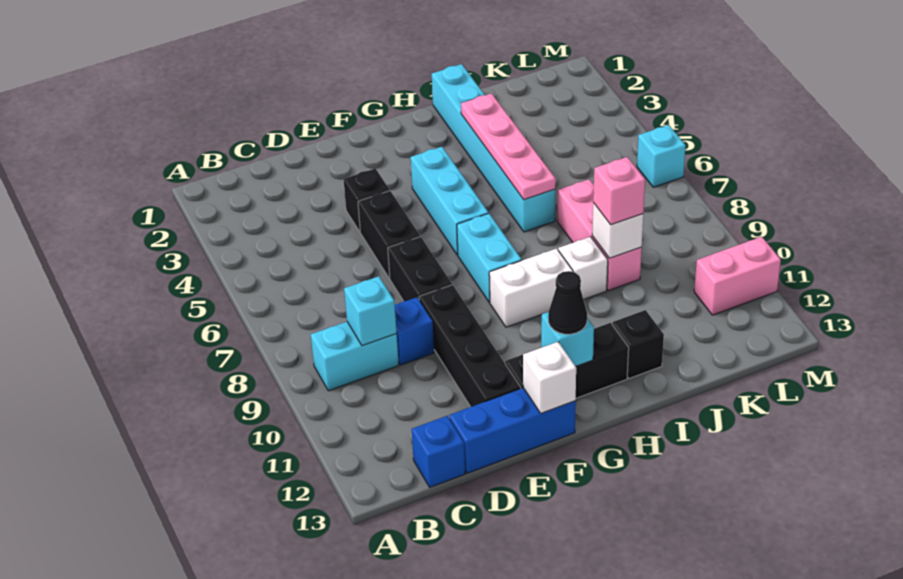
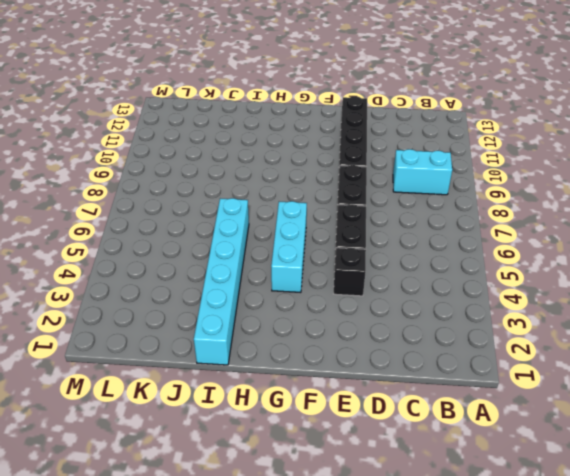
none -> blue brick C13 level 1
none -> blue brick D9 level 1
none -> blue brick D13:F13 level 1

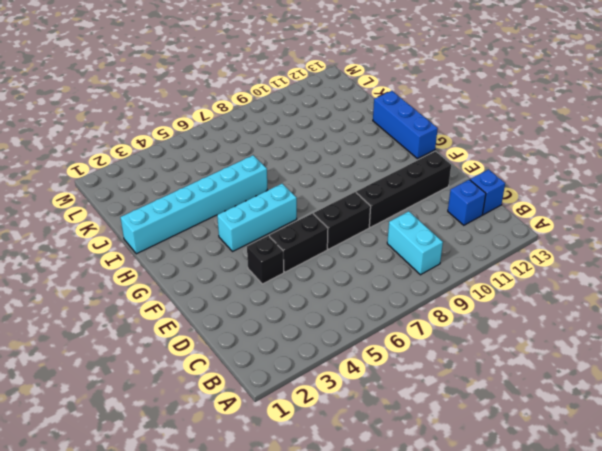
blue brick C12 level 1 -> blue brick D9 level 1
blue brick G13:I13 level 1 -> blue brick D13:F13 level 1
none -> black brick F12:H12 level 1
none -> cyan brick G7:G8 level 1
none -> white brick G9:H9 level 1

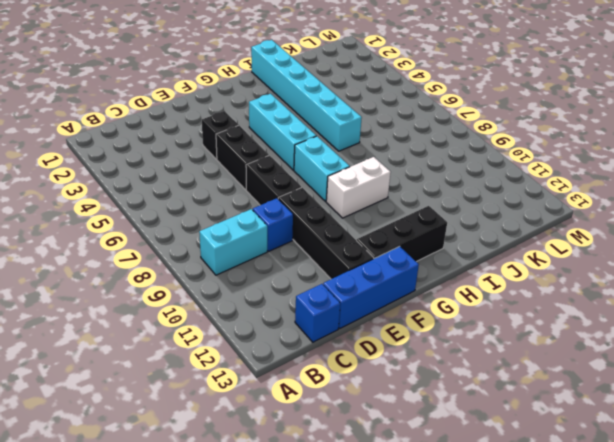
none -> white brick I9 level 1
none -> black brick I12 level 1
none -> pink brick J7:J9 level 1

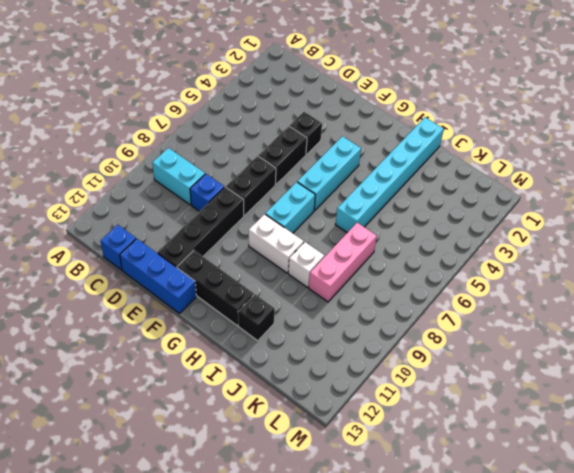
none -> pink brick L11:M11 level 1
none -> cyan brick M6 level 1
none -> cyan brick C9 level 2

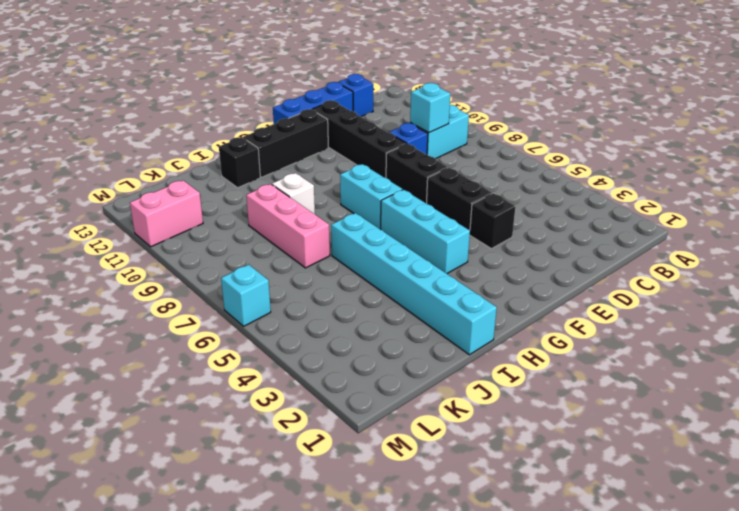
none -> white brick G9:H9 level 1
none -> white brick F13 level 2
none -> cyan brick G12 level 2

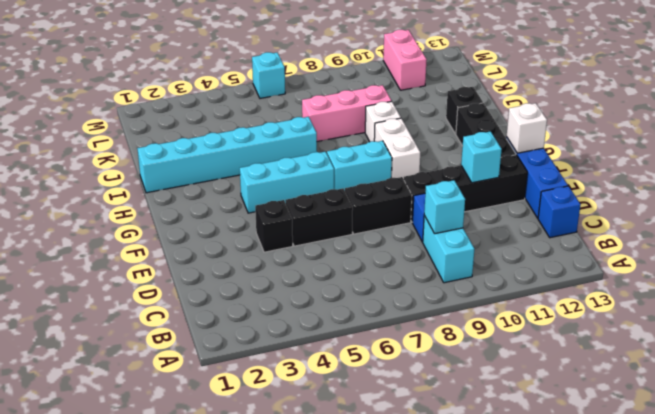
cyan brick E11 level 2 -> cyan brick G12 level 2
none -> pink plate I3:I6 level 2
none -> white brick J9 level 2
none -> black cone G12 level 3

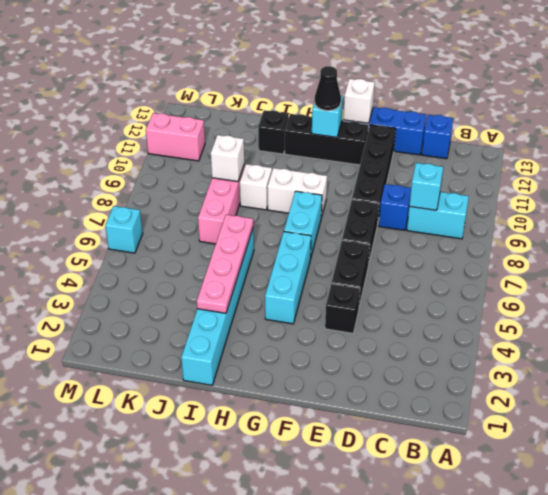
none -> pink brick J9 level 3

